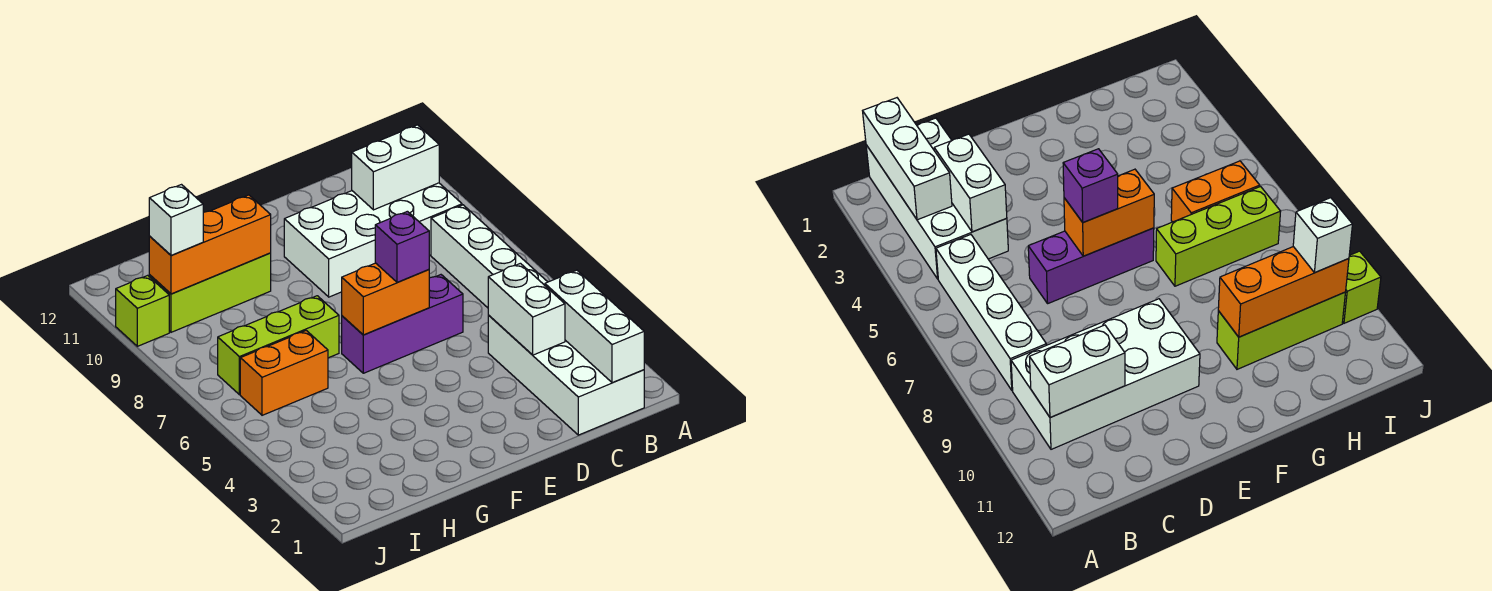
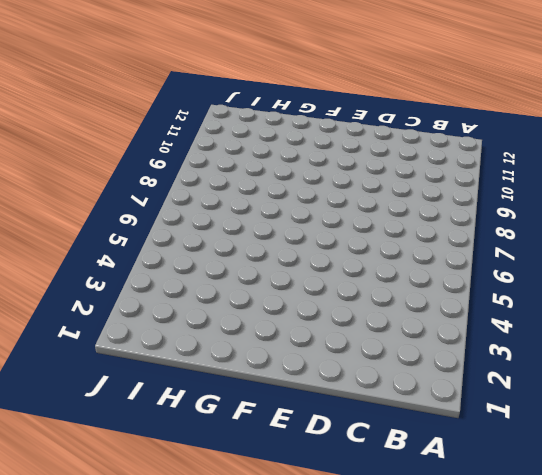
none -> white brick B1:C4 level 1
none -> white brick B5:B8 level 1
none -> white brick B9:E10 level 1

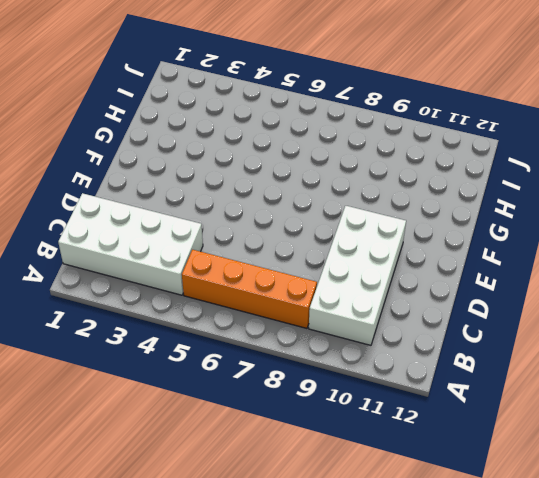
orange brick B5:B8 level 1 -> white brick B5:B8 level 1
none -> purple brick D6:F6 level 1
none -> lime brick G7:I7 level 1
none -> lime brick G10:I10 level 1

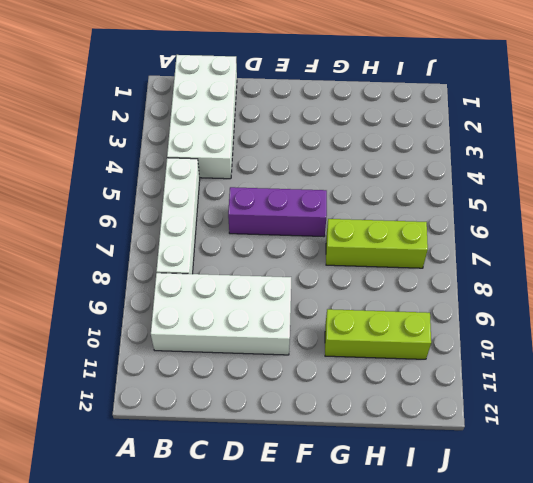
none -> orange brick H6:I6 level 1
none -> lime brick J10 level 1
none -> white brick B1:B3 level 2

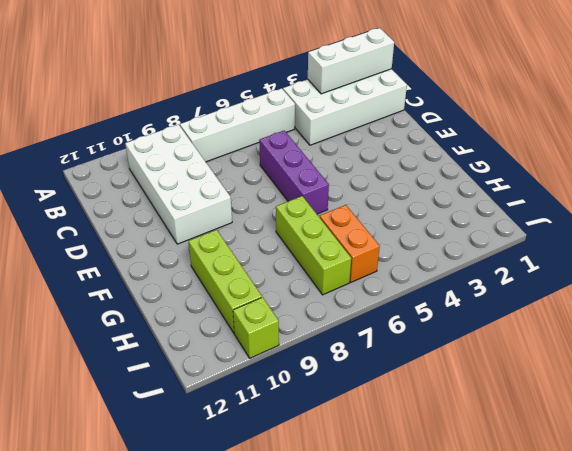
none -> white brick B10:C10 level 2
none -> white brick C3:C4 level 2
none -> orange brick E6:F6 level 2

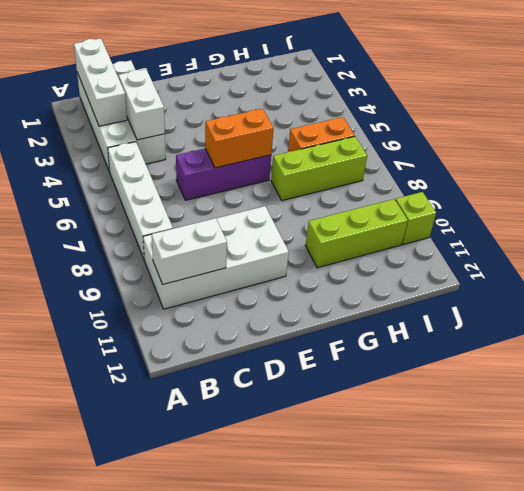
none -> orange brick G10:I10 level 2
none -> purple brick E6 level 3
none -> white brick I10 level 3

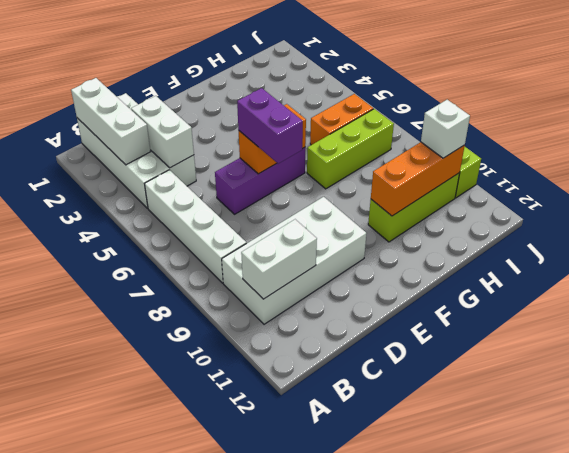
purple brick E6:E7 level 3 -> purple brick E6 level 3

